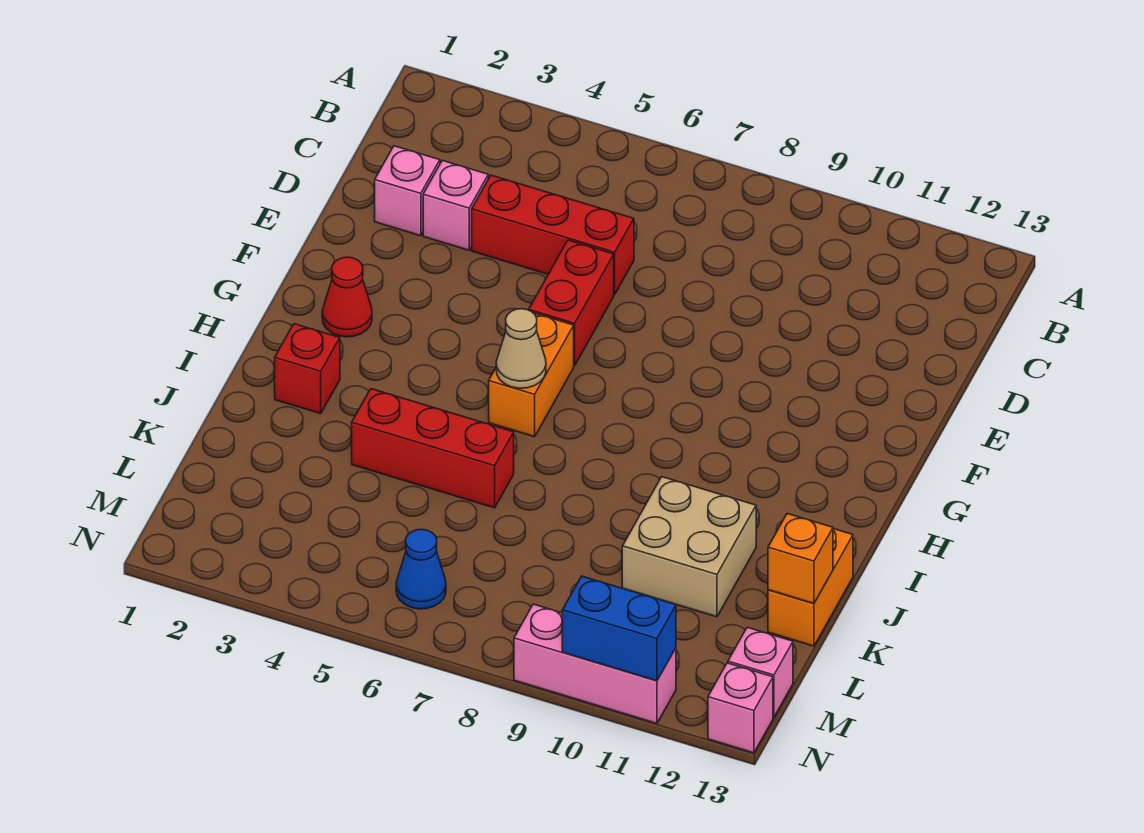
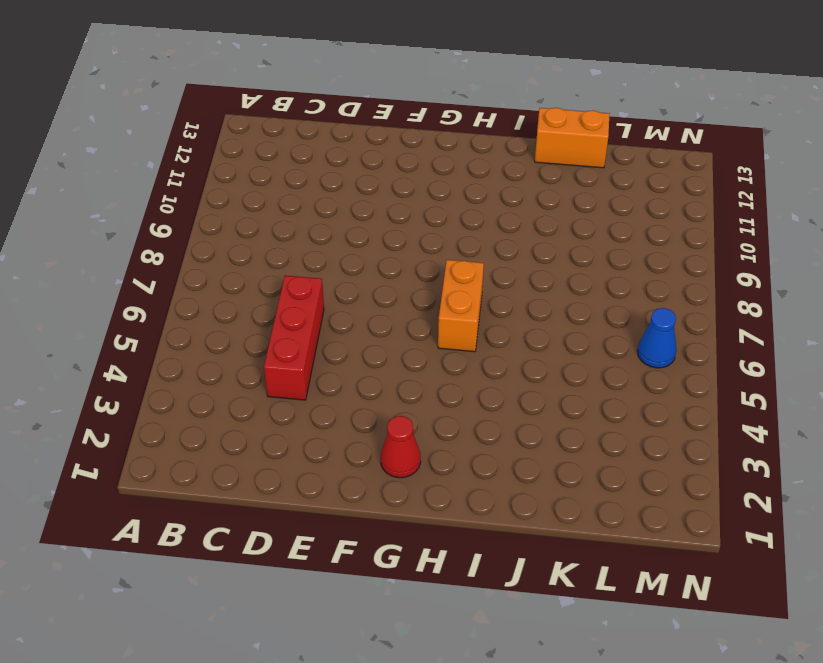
orange brick H6:H7 level 1 -> orange brick G6:H6 level 1
none -> pink brick D2 level 1
none -> pink brick D3 level 1
none -> red brick E6:F6 level 1

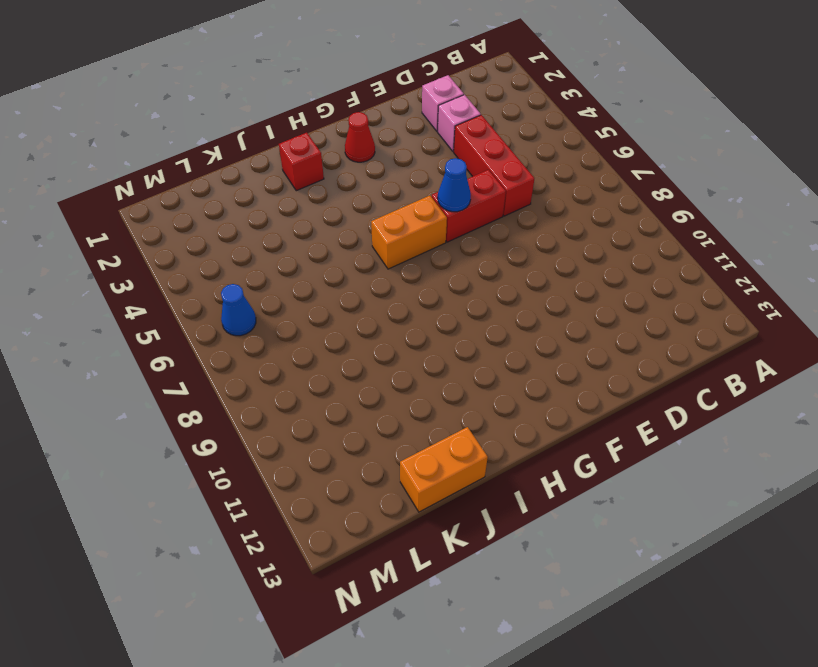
blue cone F6 level 2 -> none
none -> red brick J4:J6 level 1
none -> tan brick J10:K11 level 1
none -> pink brick M13 level 1

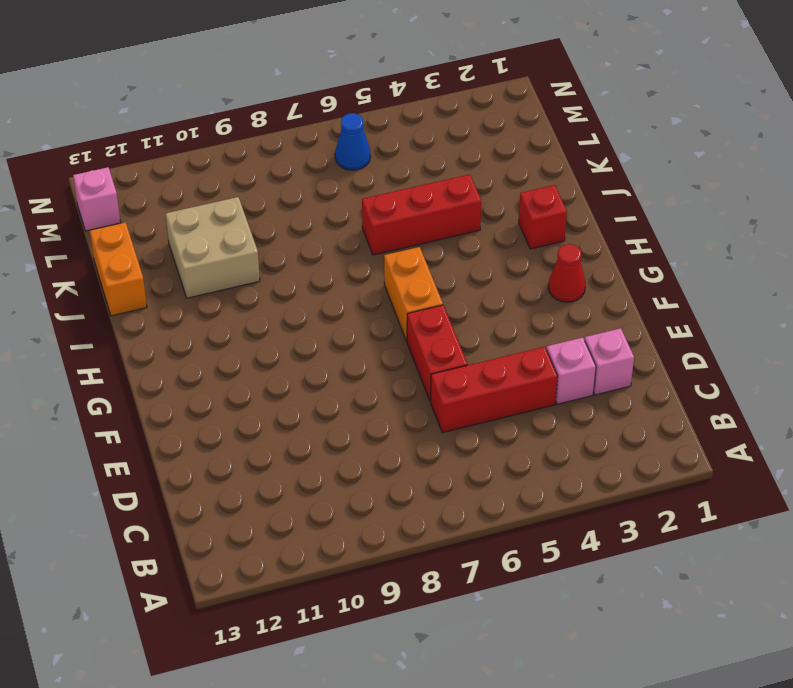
none -> pink brick N9:N11 level 1
none -> pink brick N13 level 1
none -> tan cone H6 level 2

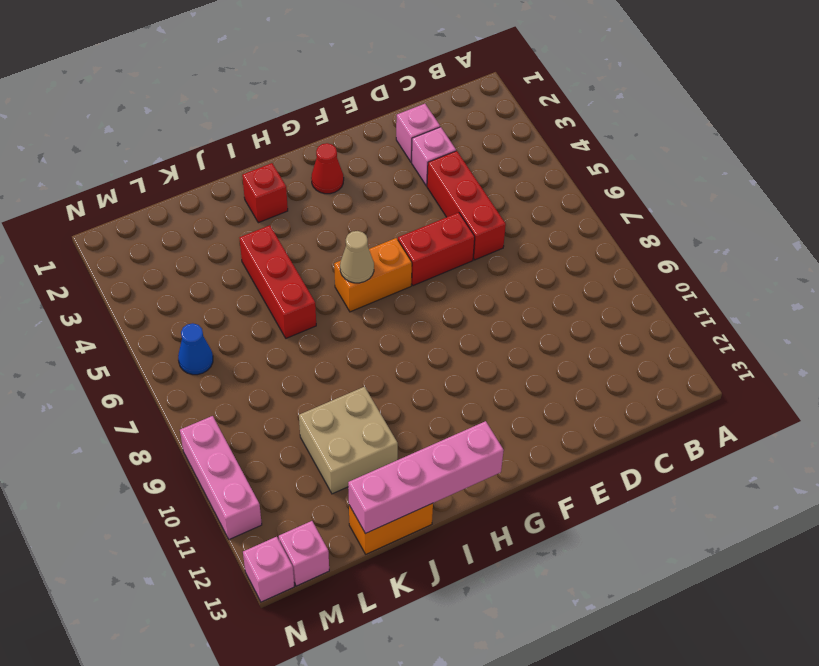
pink brick H13:K13 level 2 -> orange brick K13 level 2
none -> blue brick N10:N11 level 2

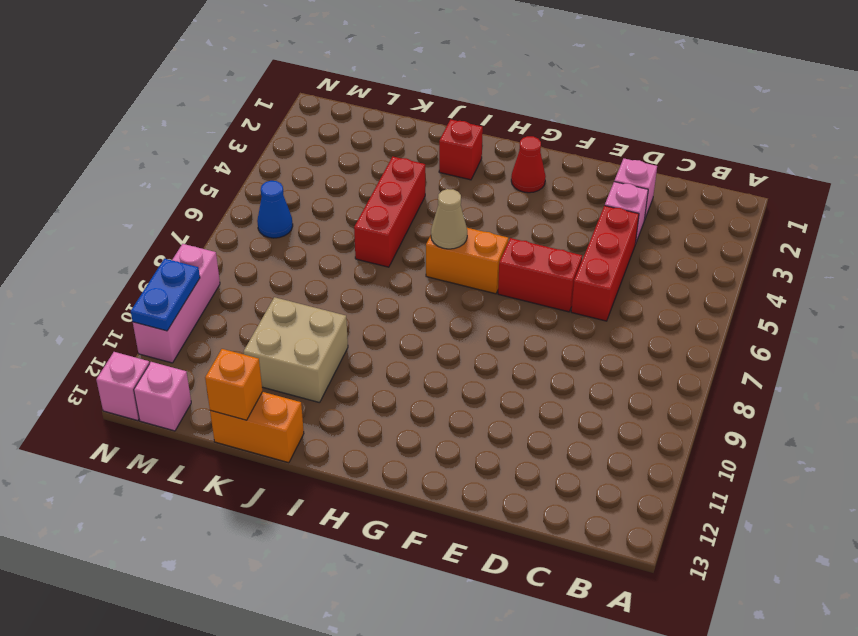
blue plate N10:N11 level 2 -> blue brick N10:N11 level 2

